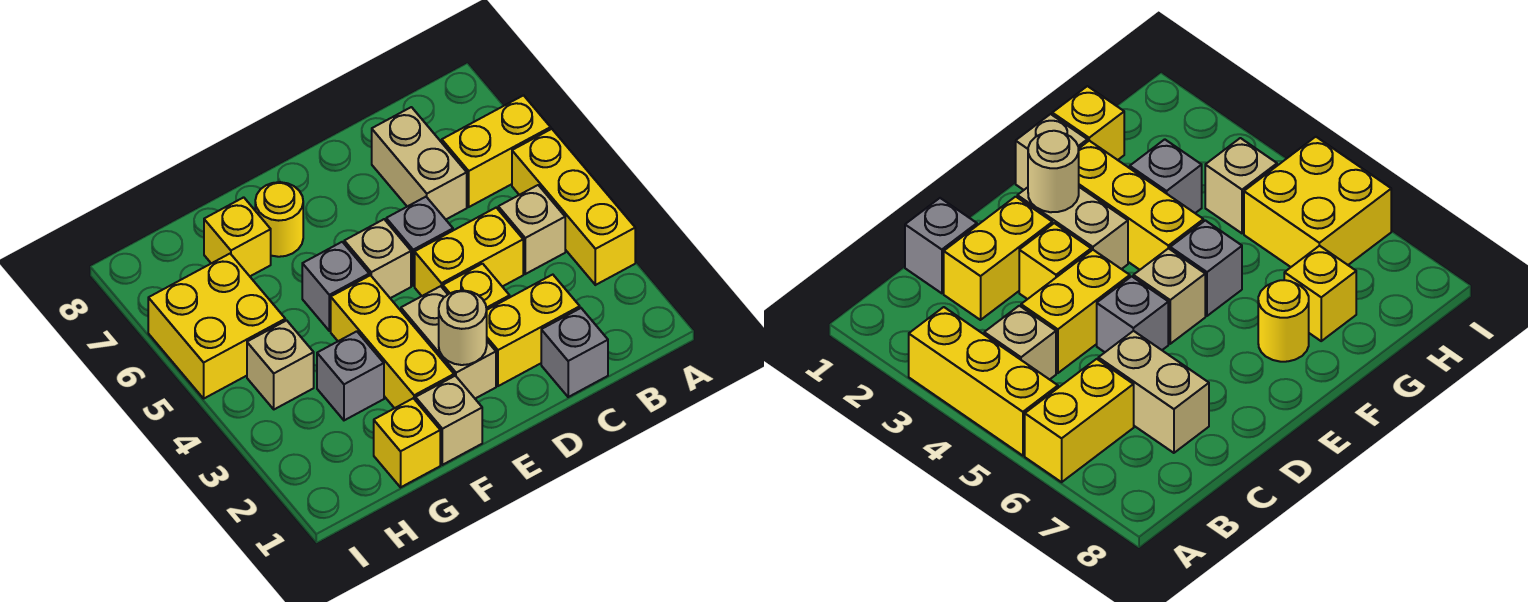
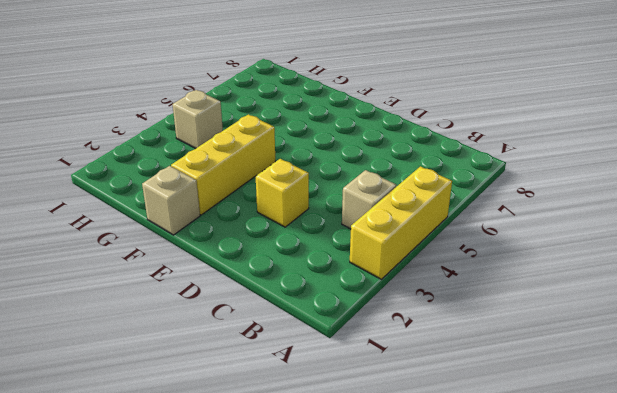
none -> yellow brick A6:B6 level 1
none -> grey brick C1 level 1
none -> yellow brick C2:D2 level 1

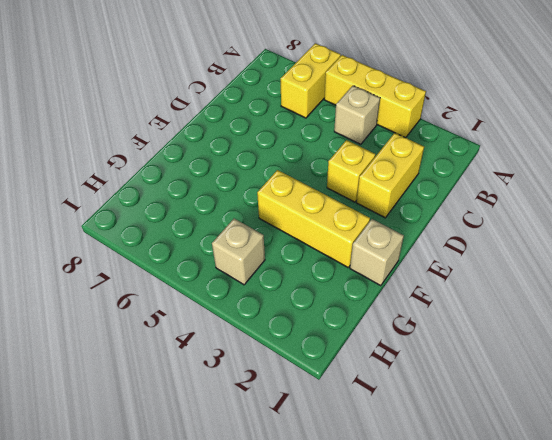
none -> grey brick C1 level 1
none -> yellow brick C4:D4 level 1
none -> tan brick C6:C7 level 1

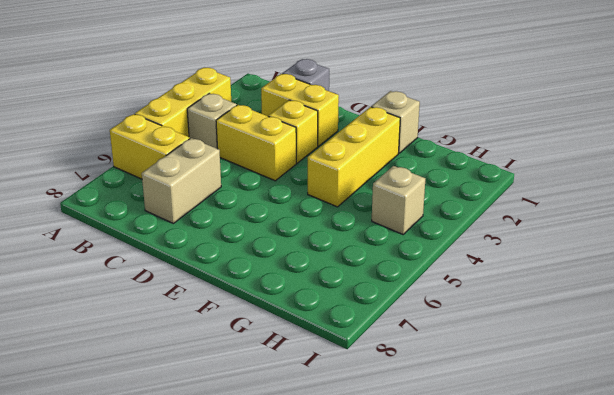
none -> grey brick D5 level 1
none -> tan brick E2:E3 level 1
none -> tan brick E5 level 1

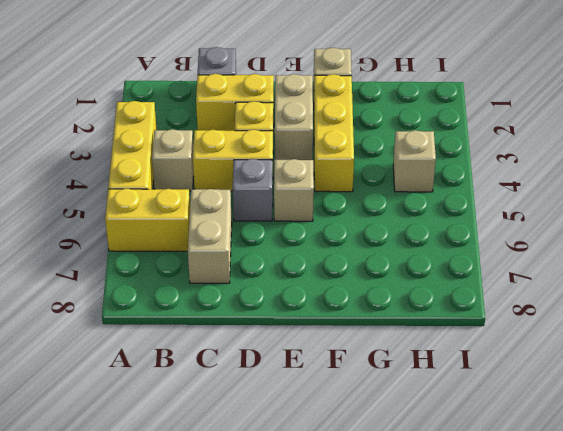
none -> grey brick F5 level 1
none -> yellow round brick F7 level 1
none -> yellow brick G1 level 1

